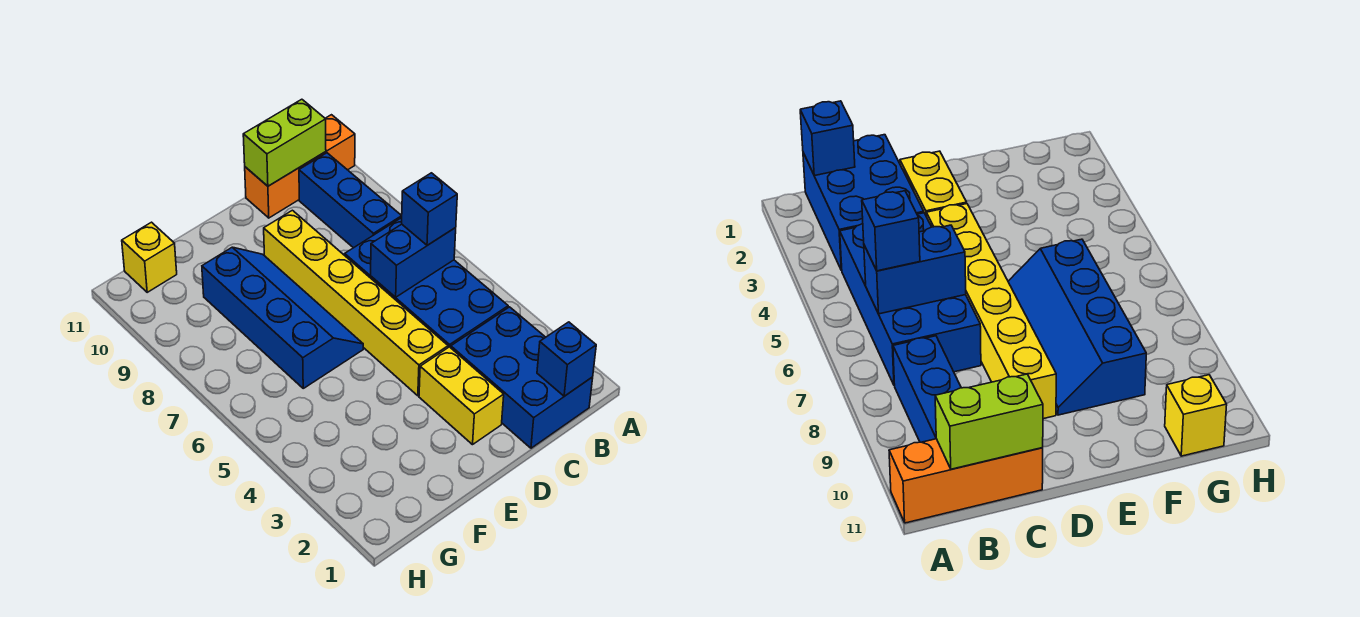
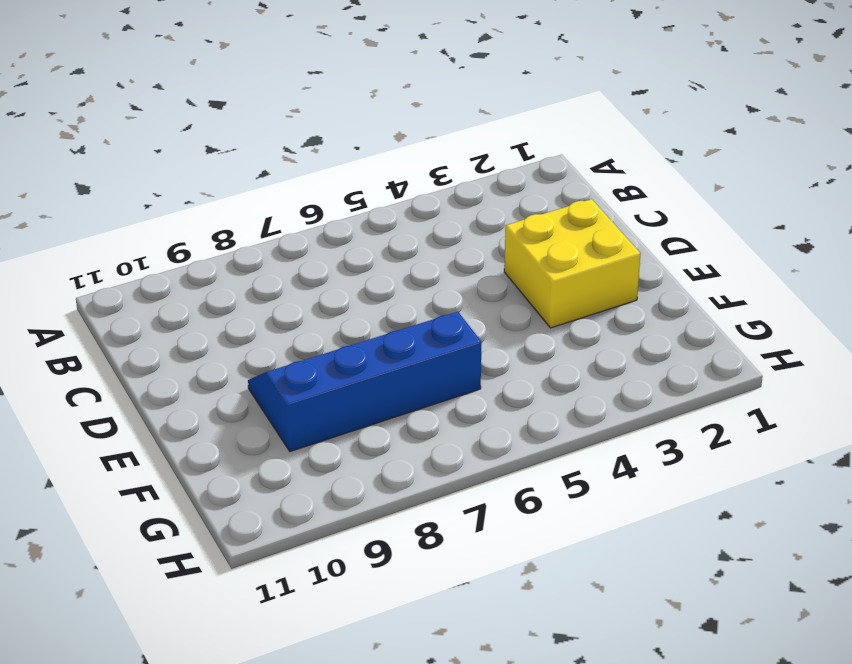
yellow brick D2:E3 level 1 -> yellow brick D2:D3 level 1
none -> orange brick A11:C11 level 1
none -> blue brick B1:C3 level 1
none -> blue brick B4:C7 level 1

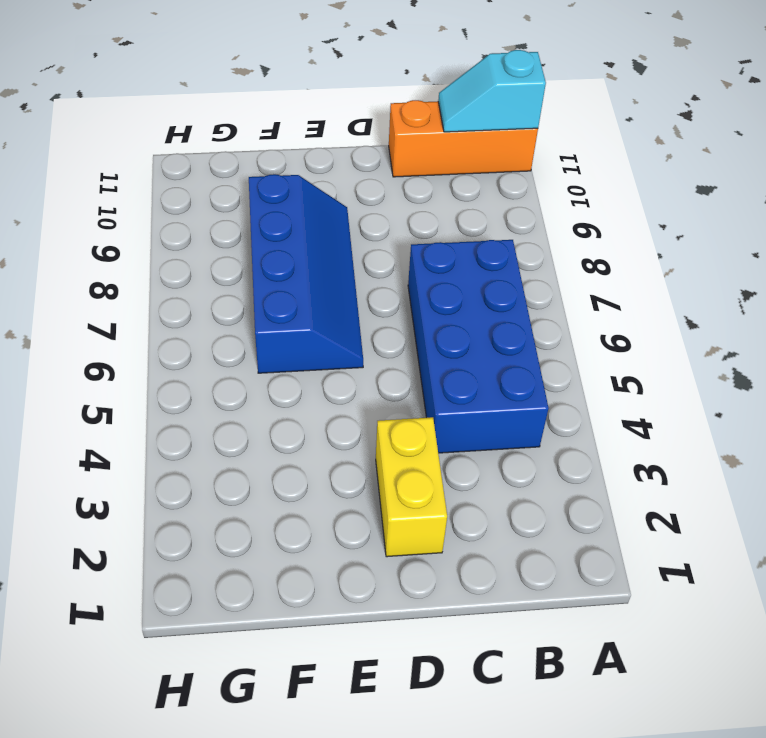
cyan slope A11:B11 level 2 top A -> lime brick B11:C11 level 2
none -> blue brick B1:C3 level 1
none -> blue brick B8:B10 level 1
none -> yellow brick D4:D9 level 1

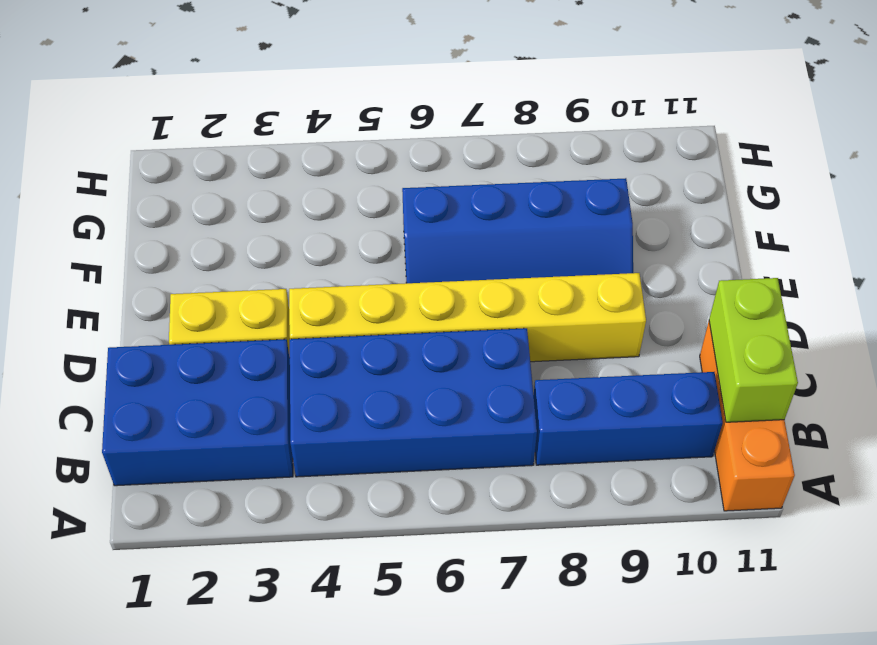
none -> yellow brick G11 level 1
none -> blue brick B1 level 2
none -> blue brick B6:C6 level 2

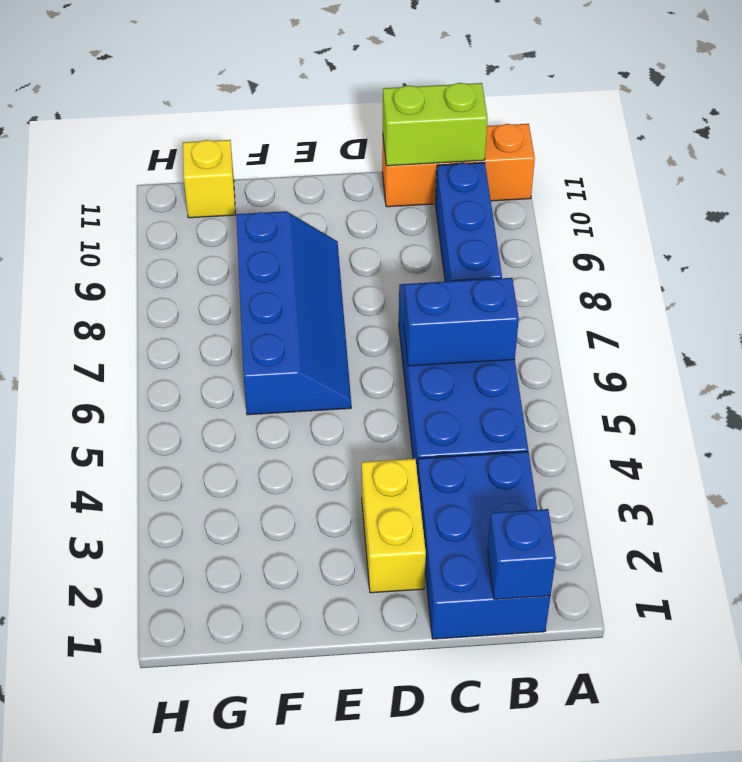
none -> yellow brick D4:D9 level 1
none -> blue brick B6 level 3

